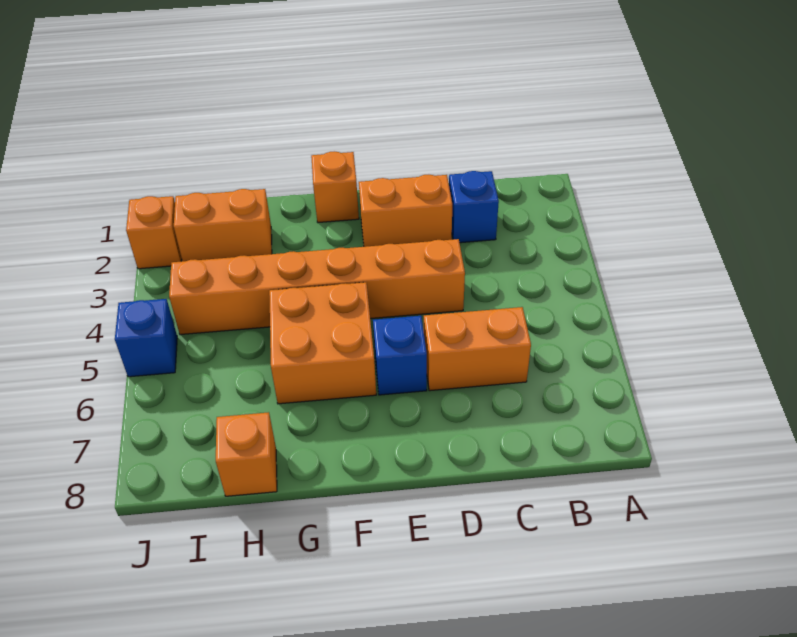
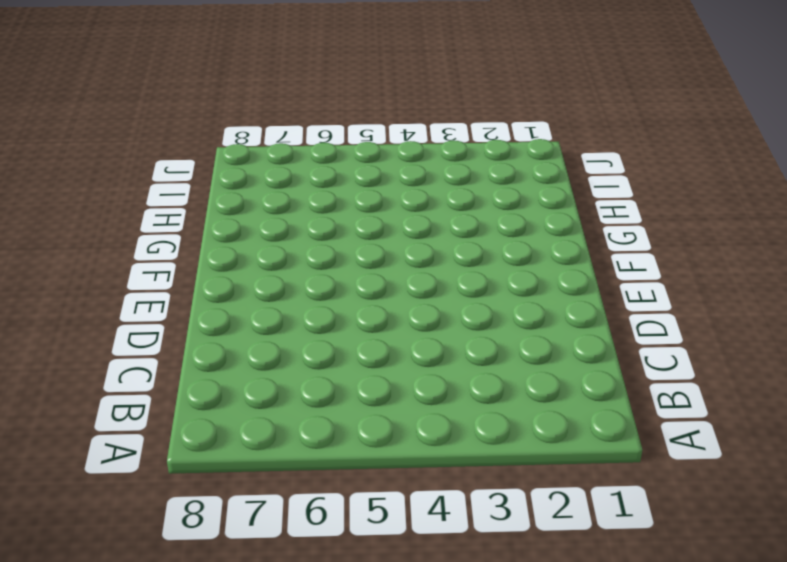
none -> blue brick C2 level 1
none -> orange brick C6:D6 level 1

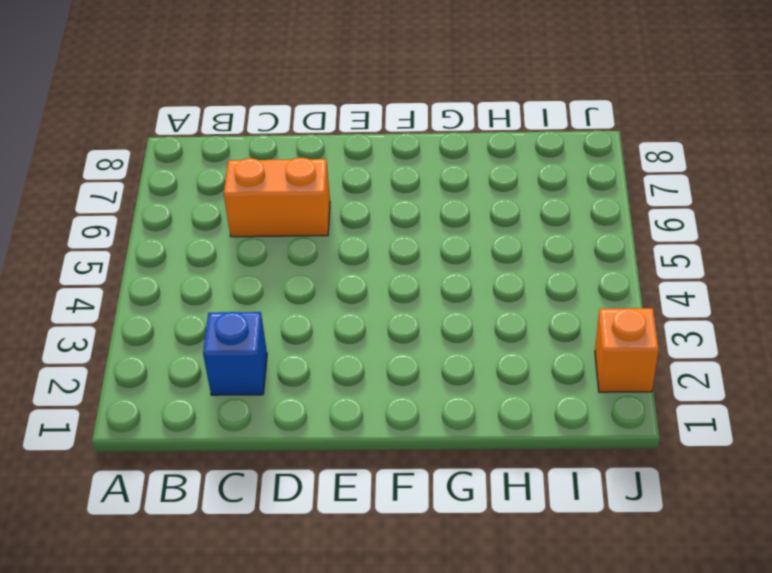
none -> orange brick D2:E2 level 1
none -> orange brick D4:I4 level 1

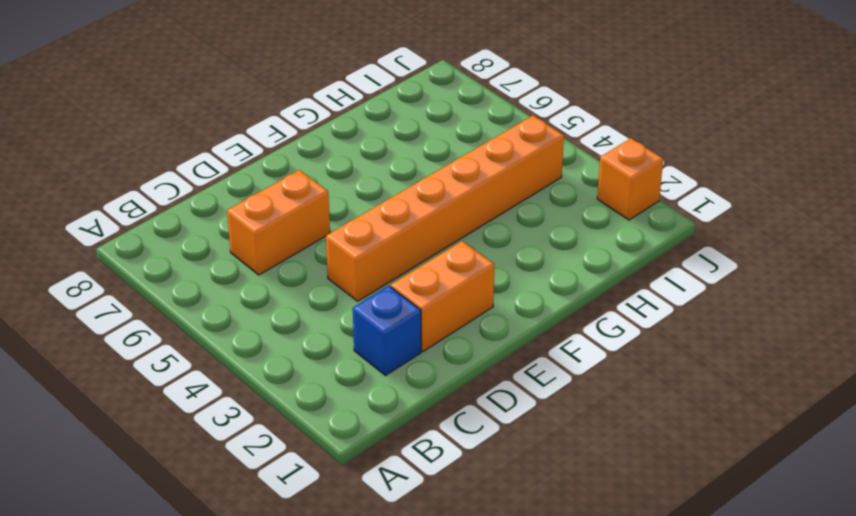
none -> blue brick E6 level 1
none -> orange brick F1 level 1

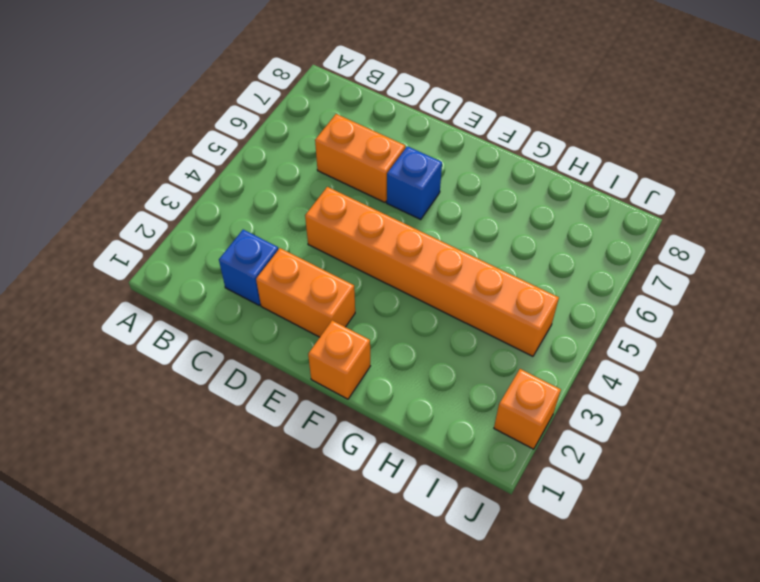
none -> orange brick F5:G6 level 1
none -> orange brick H2:I2 level 1

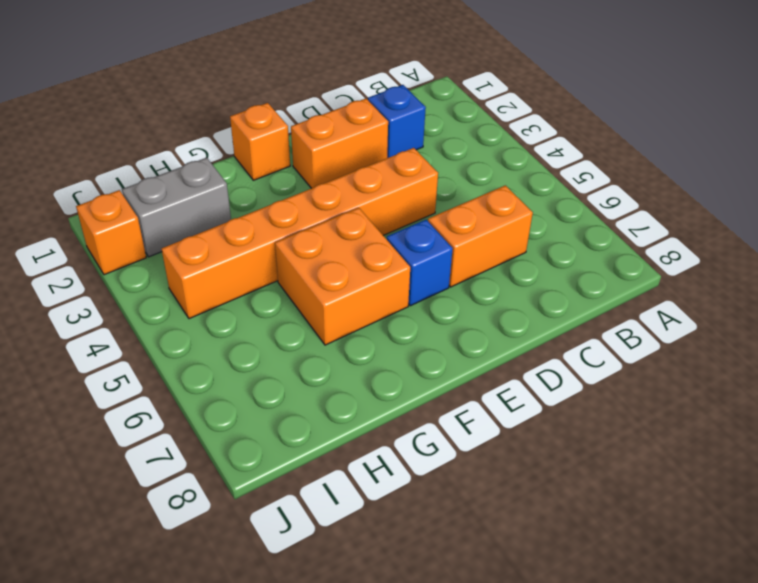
grey brick H2:I2 level 1 -> orange brick H2:I2 level 1
none -> orange brick H8 level 1
none -> blue brick J5 level 1

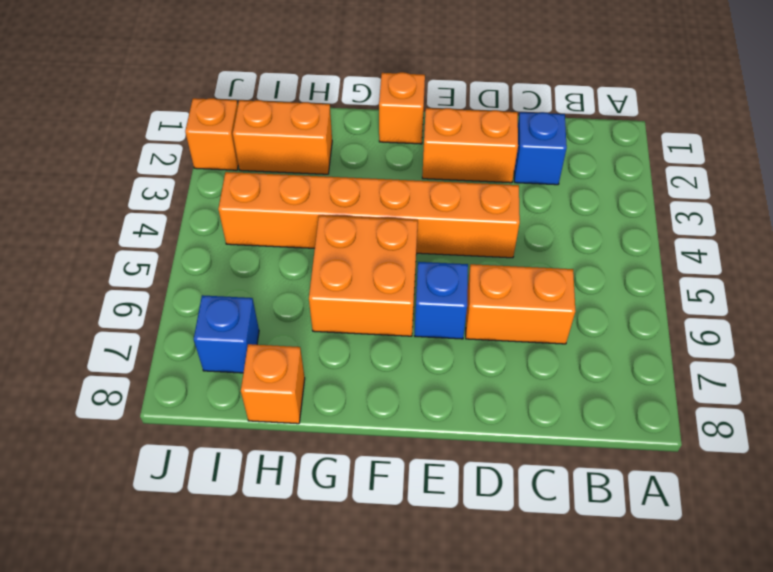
blue brick I7 level 1 -> blue brick J5 level 1

